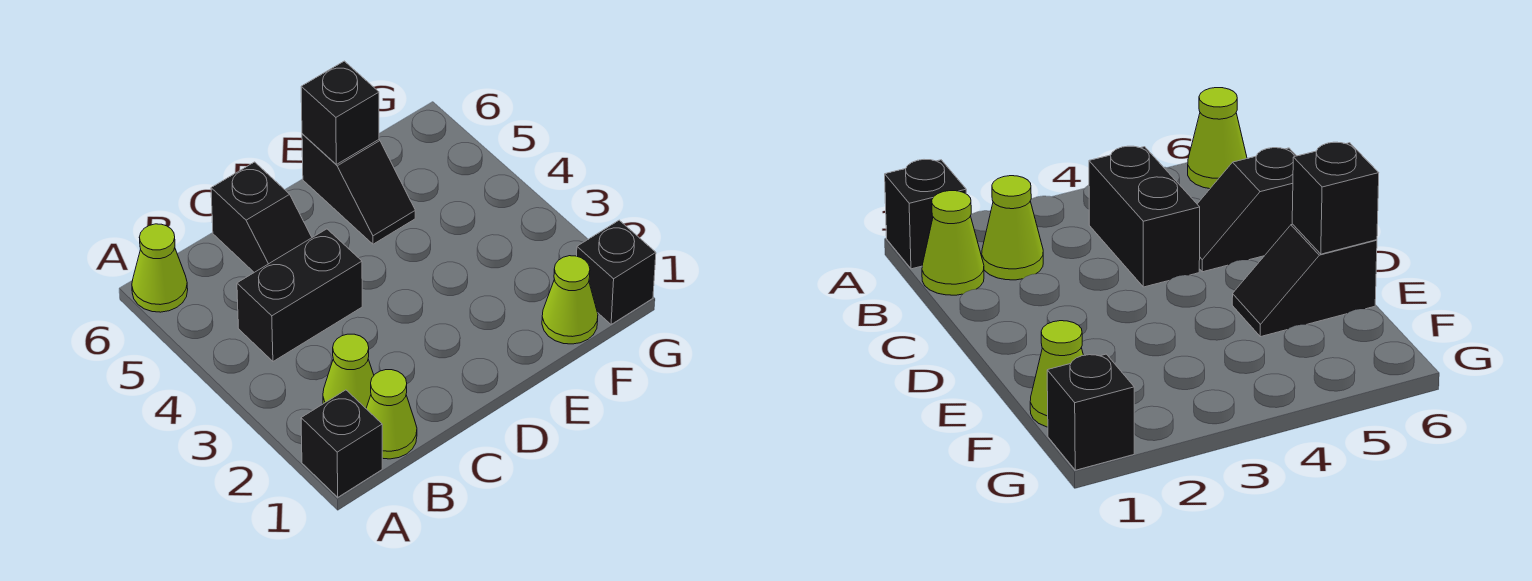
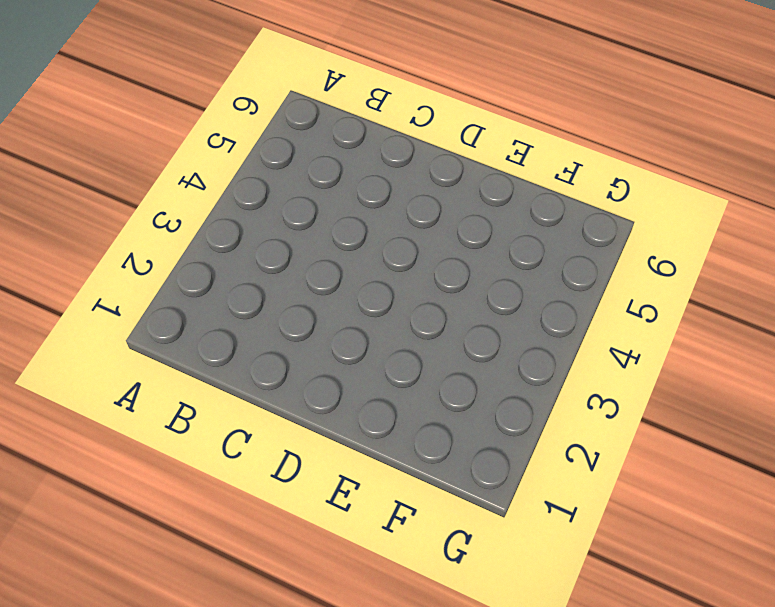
none -> black brick A1 level 1
none -> lime cone A6 level 1

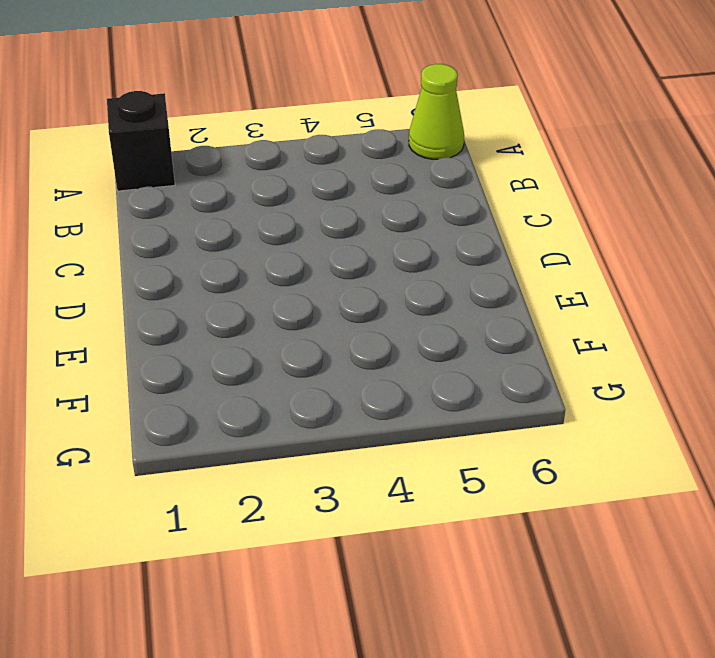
none -> lime cone B1 level 1
none -> lime cone B2 level 1

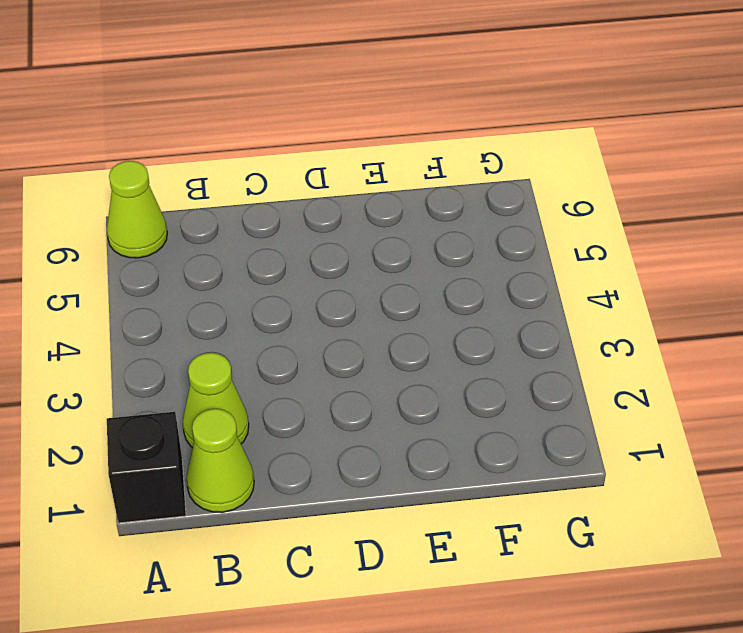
none -> black brick B4:C4 level 1
none -> black slope C5:C6 level 1 top 6

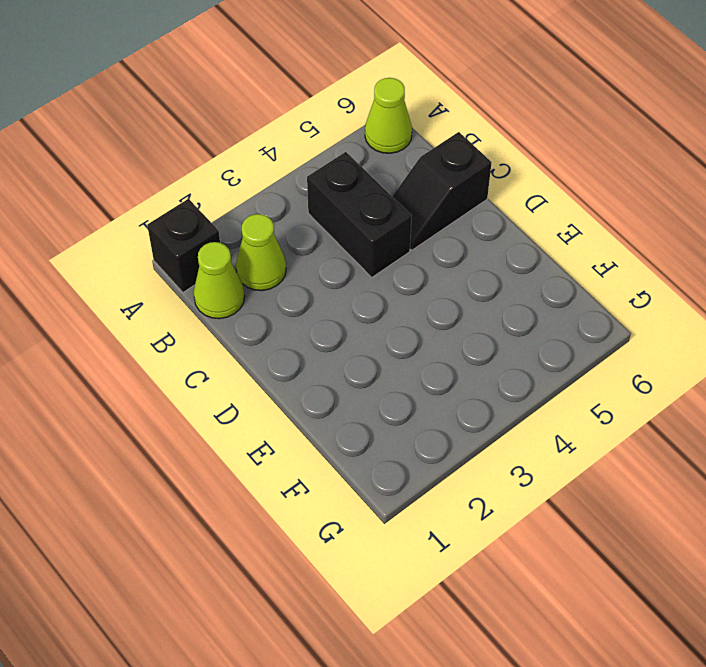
none -> black slope E5:E6 level 1 top 6
none -> lime cone F1 level 1

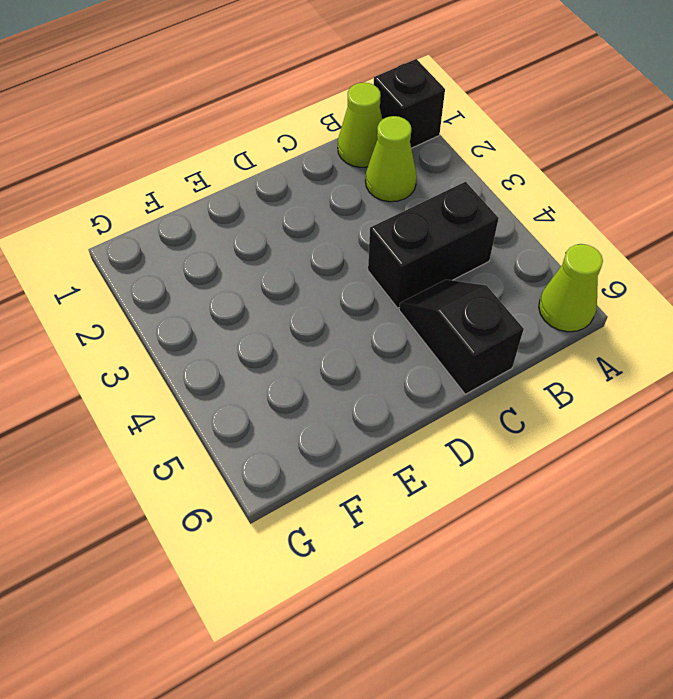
none -> black slope E5:E6 level 1 top 6
none -> lime cone F1 level 1

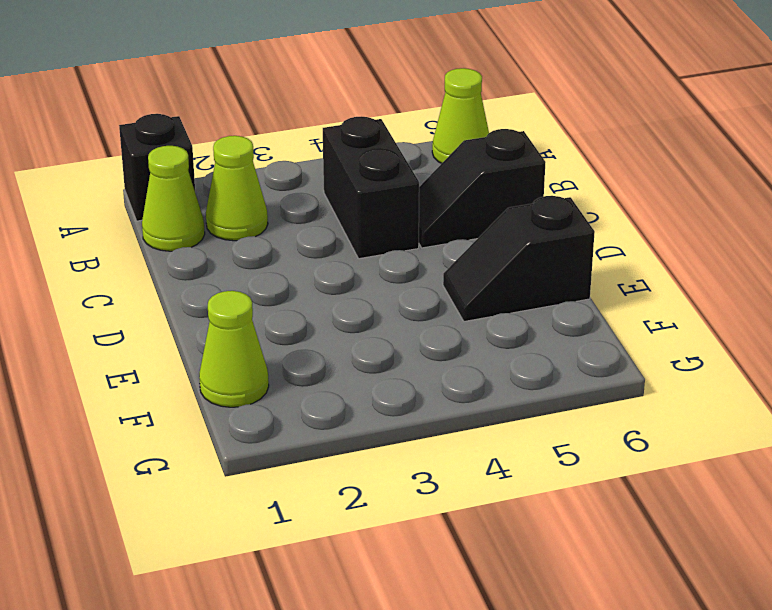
none -> black brick G1 level 1
none -> black brick E6 level 2

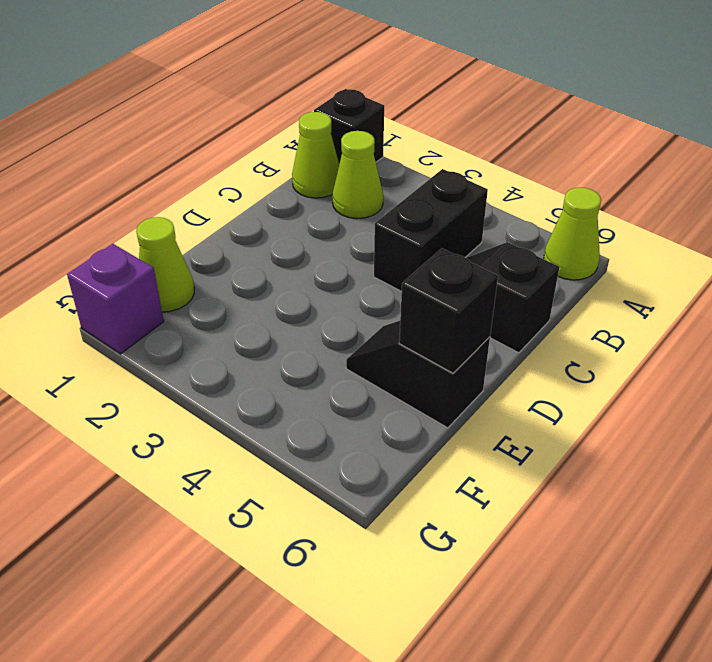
purple brick G1 level 1 -> black brick G1 level 1

